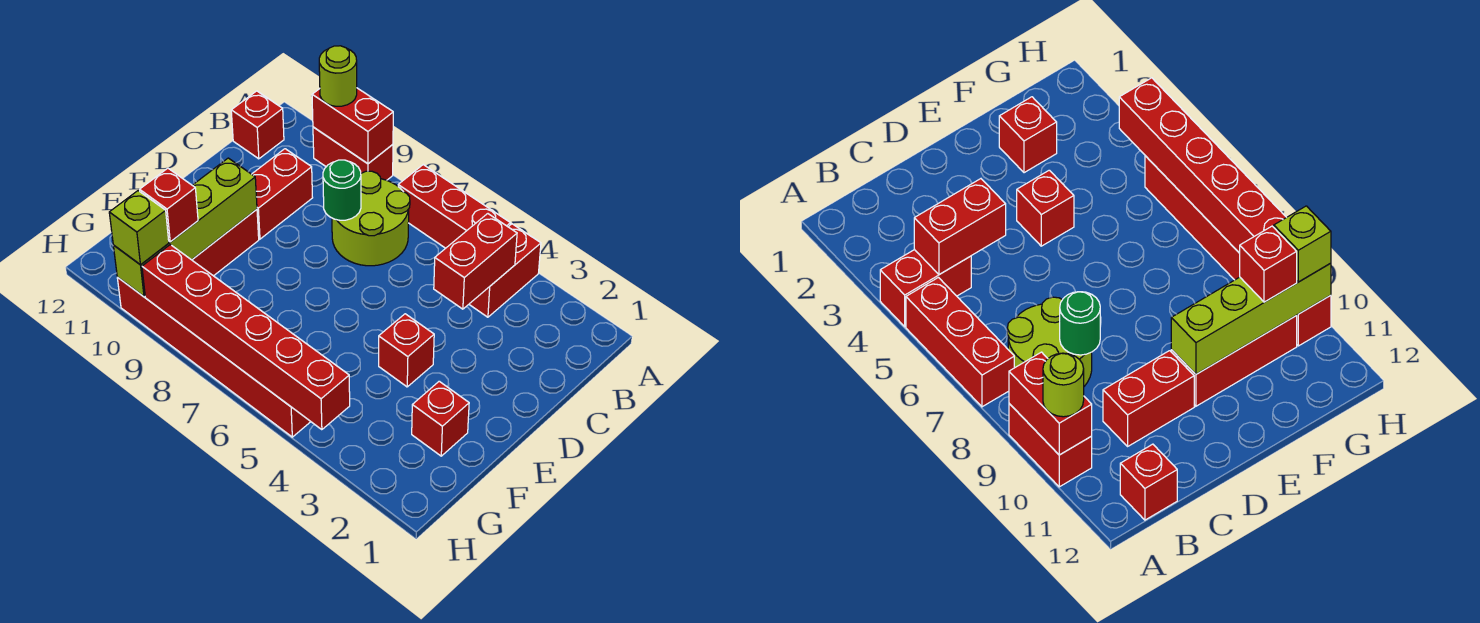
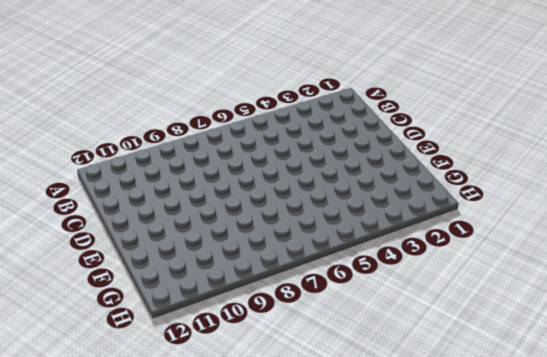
none -> red brick A4:B4 level 1
none -> red brick A5:A7 level 1
none -> red brick A9:A10 level 1

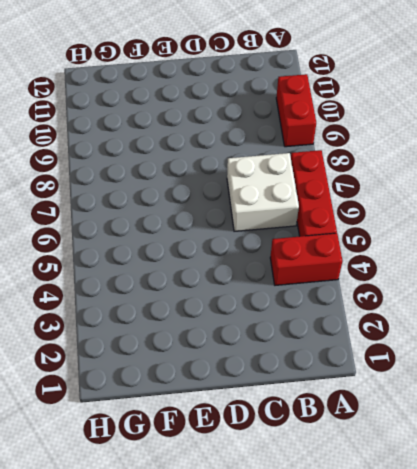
white brick B6:C7 level 1 -> lime round brick B7:C8 level 1
none -> red brick B12 level 1
none -> red brick C10:D10 level 1
none -> red brick E4 level 1

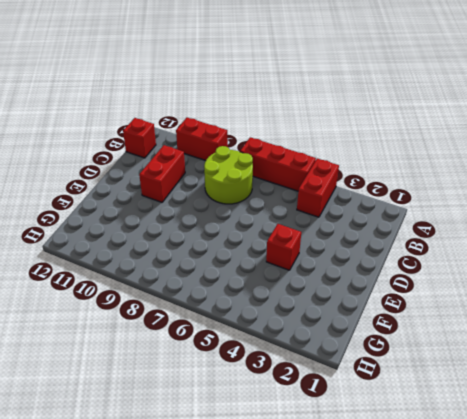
none -> red brick E10:G10 level 1
none -> red brick F2 level 1
none -> red brick H5:H10 level 1

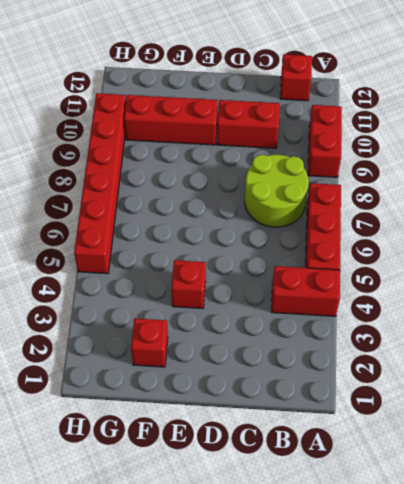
none -> red brick A9:A10 level 2
none -> red brick B4:C4 level 2
none -> green round brick C8 level 2

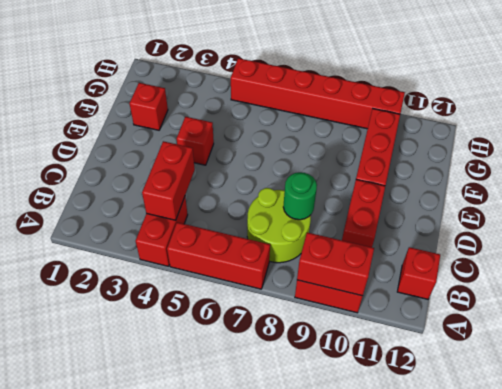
none -> lime brick E10:H10 level 2
none -> red brick H4:H9 level 2
none -> lime round brick A10 level 3

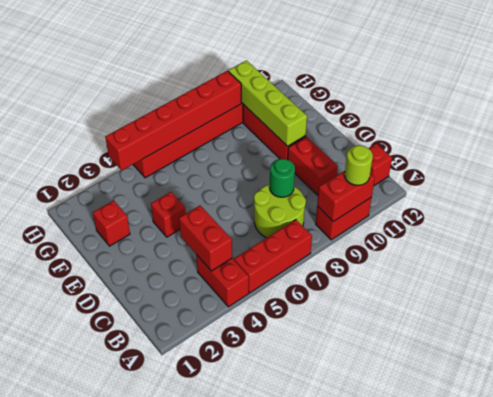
none -> red brick G10 level 3
none -> lime brick H10 level 3

